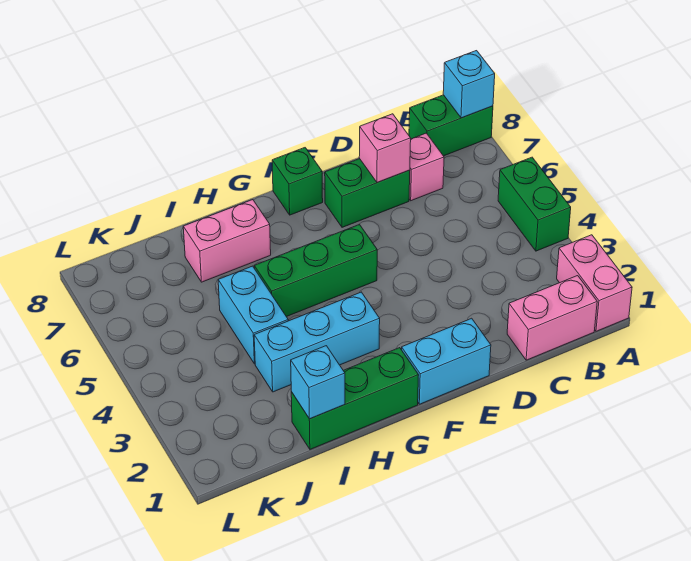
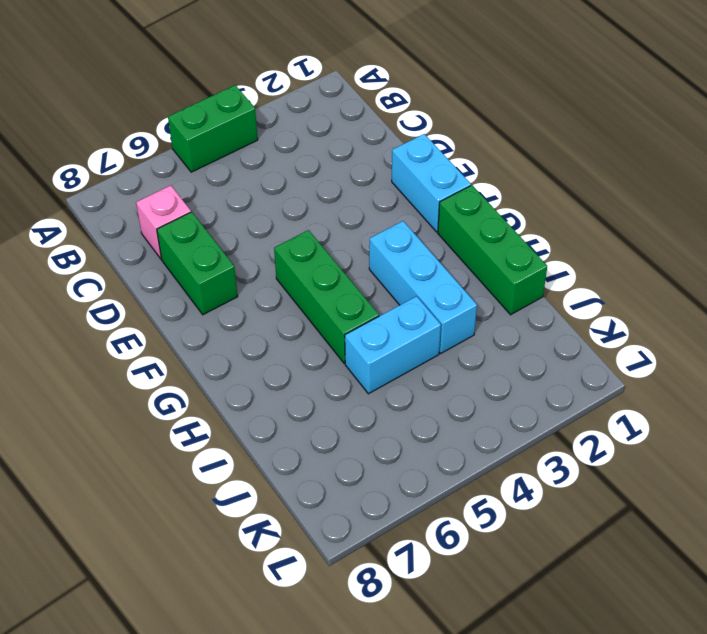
none -> pink brick A1:A2 level 1
none -> green brick A8:B8 level 1
none -> pink brick B1:C1 level 1

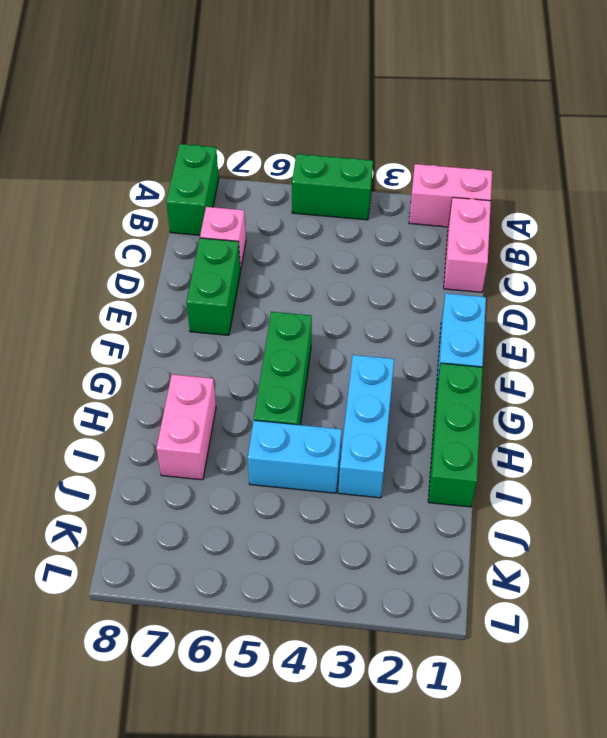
none -> green brick F8 level 1
none -> cyan brick A8 level 2
none -> pink brick D7 level 2

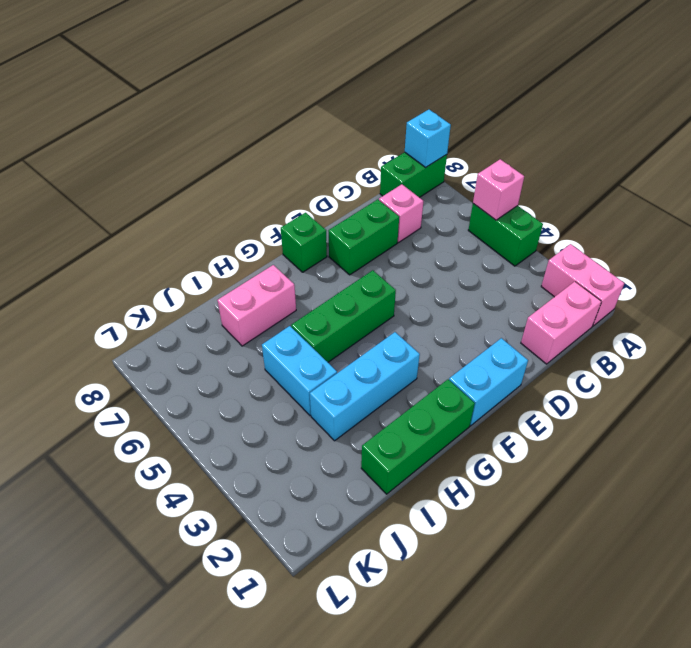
pink brick A5 level 2 -> pink brick D7 level 2
none -> cyan brick I1 level 2

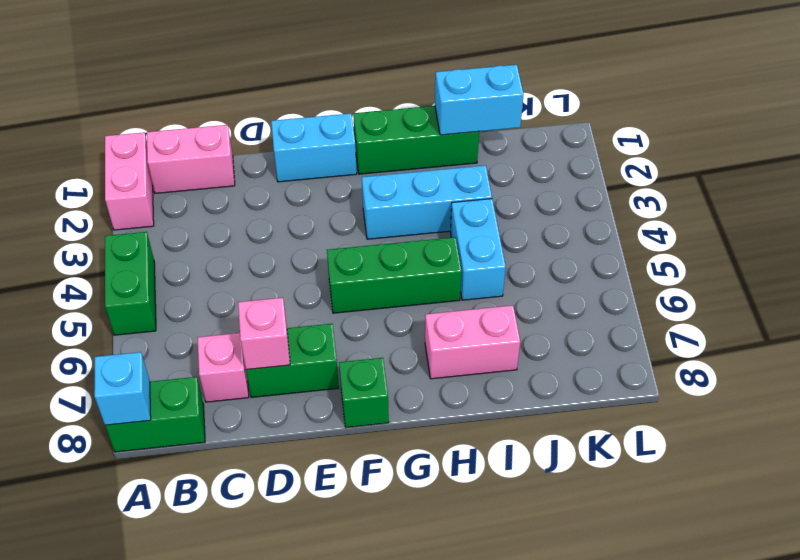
cyan brick I1:J1 level 2 -> cyan brick I1 level 2

